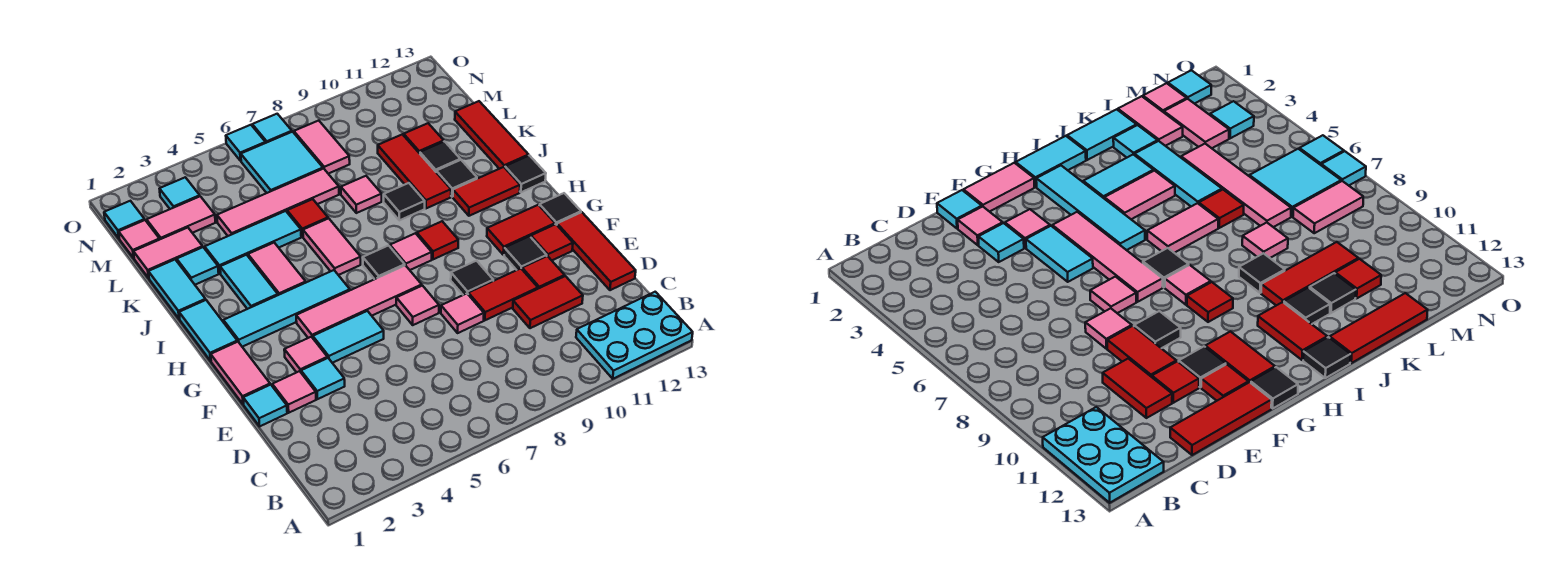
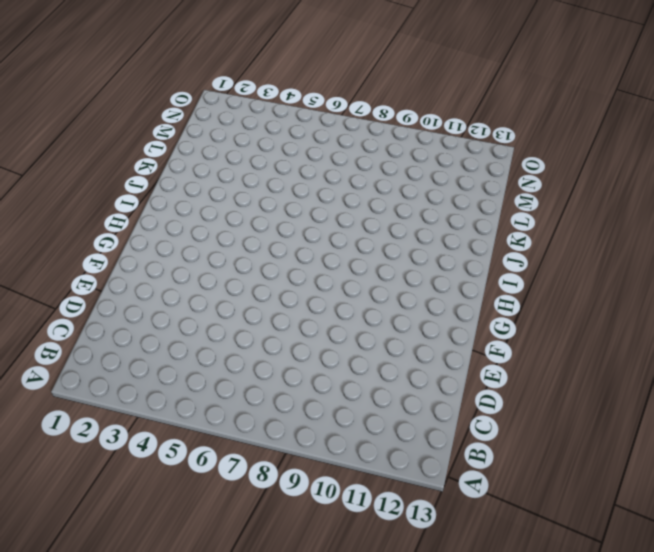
none -> cyan plate A11:B13 level 1
none -> red tile D10:D11 level 1
none -> red tile D13:F13 level 1
none -> cyan tile E1 level 1

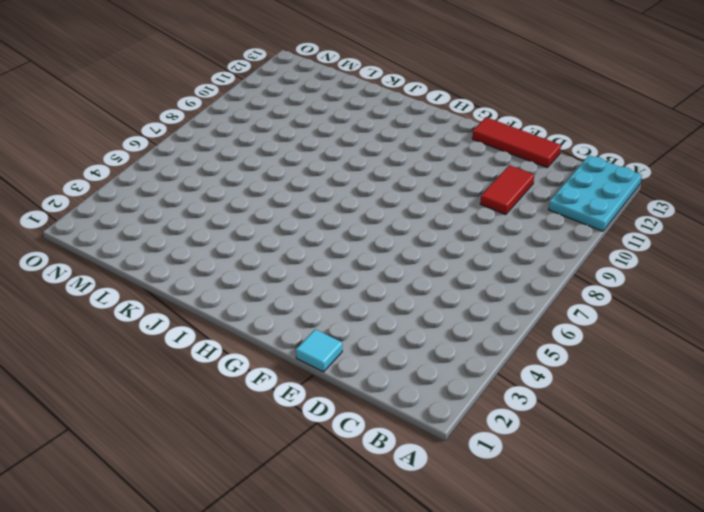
none -> pink tile E2 level 1
none -> cyan tile E3 level 1
none -> pink tile E8 level 1
none -> red tile E9:E10 level 1

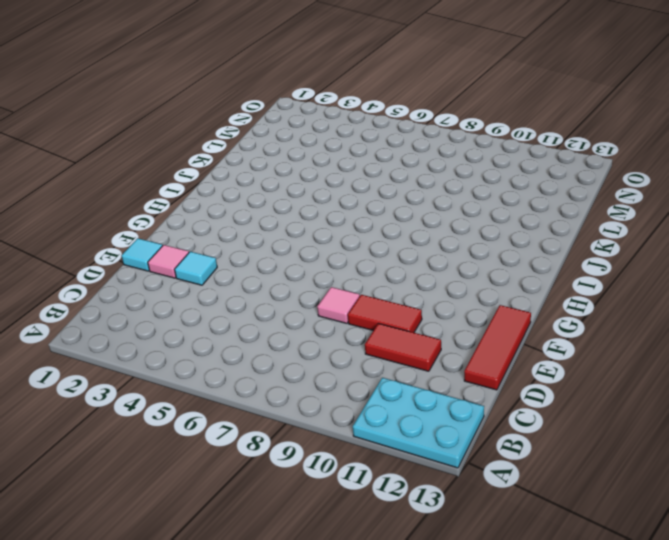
none -> red tile E11 level 1
none -> pink tile F1:G1 level 1
none -> pink tile F3 level 1
none -> cyan tile F4:F5 level 1

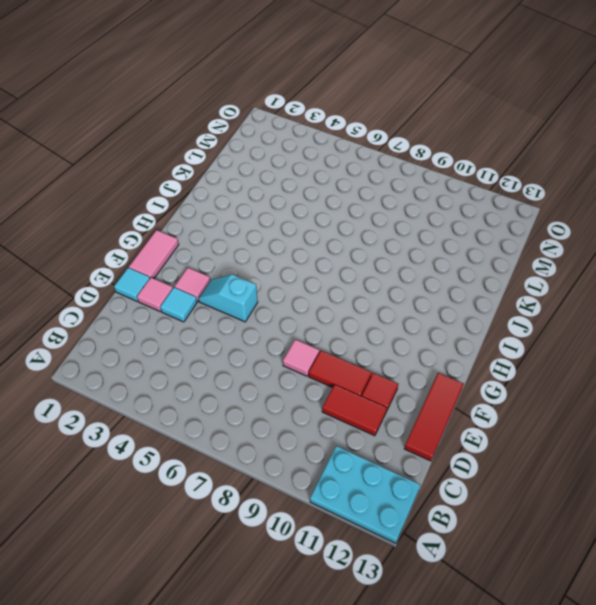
cyan slope F4:F5 level 1 top 5 -> cyan tile F4:F5 level 1
none -> pink tile F7 level 1
none -> black tile F9 level 1
none -> black tile F11 level 1
none -> red tile F12 level 1

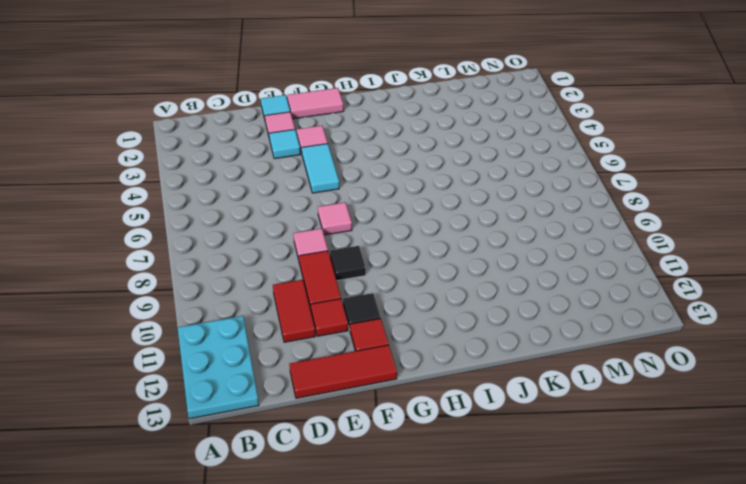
none -> pink tile G4:G7 level 1
none -> red tile G11:G12 level 1
none -> black tile G13 level 1
none -> cyan tile H1:I1 level 1

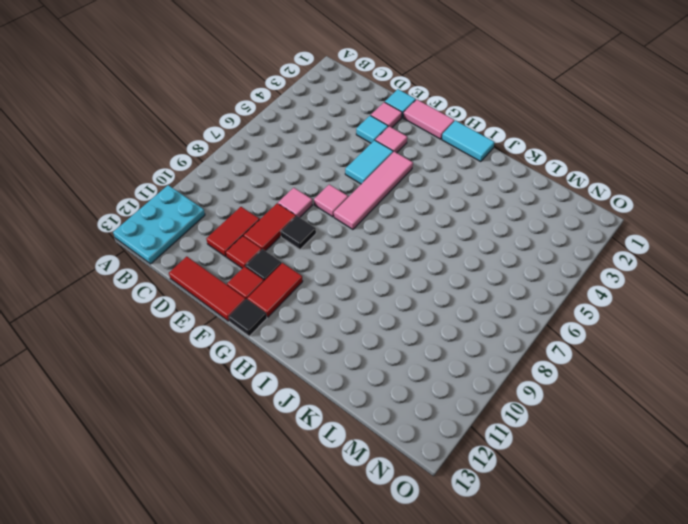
none -> cyan tile H2:H5 level 1
none -> black tile H7 level 1
none -> pink tile H8 level 1
none -> red tile H9 level 1

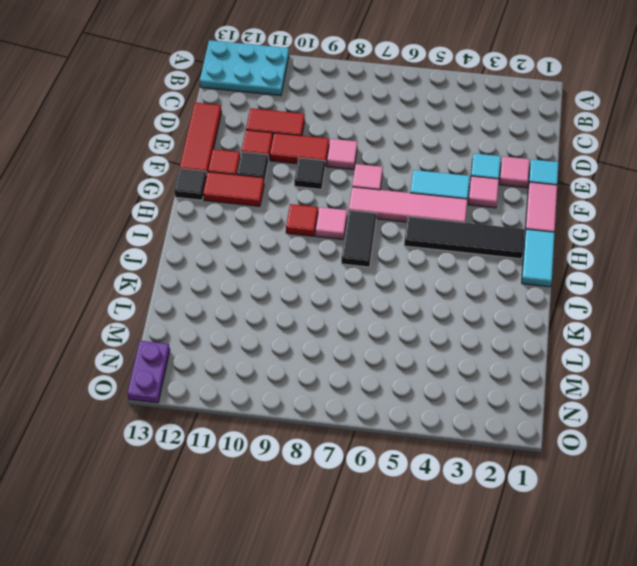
black tile H2:H5 level 1 -> cyan tile H2:H5 level 1
black tile H7:I7 level 1 -> black tile H7 level 1
purple plate N13:O13 level 1 -> none
none -> cyan tile I3:J3 level 1
none -> pink tile I4:J4 level 1
none -> pink tile I6:J6 level 1
none -> red tile I11:I12 level 1

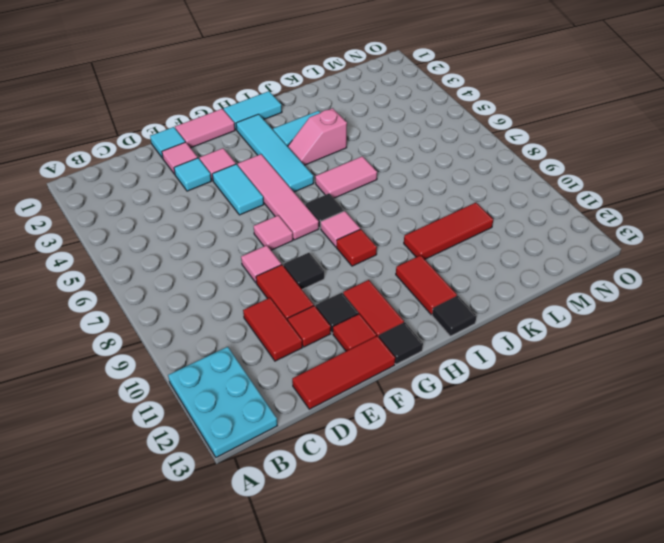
pink slope I4:J4 level 1 top J -> pink tile I4:J4 level 1
none -> cyan tile J1:K1 level 1
none -> black tile J9 level 1
none -> black tile J11 level 1
none -> red tile J13:L13 level 1

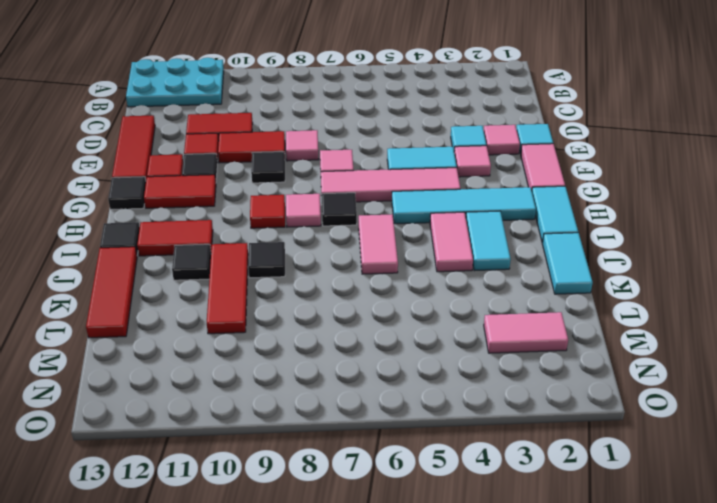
none -> cyan tile K2 level 1
none -> cyan tile K3:K5 level 1
none -> red tile K6 level 1
none -> pink tile K8 level 1

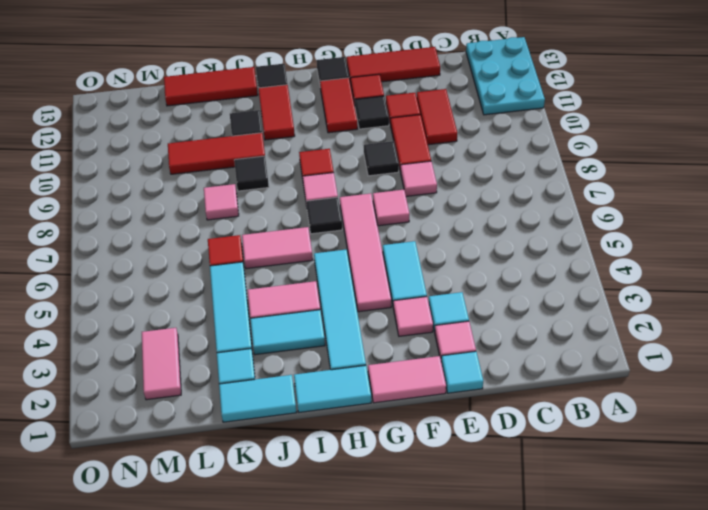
none -> black tile K11 level 1
none -> pink tile L1:L2 level 1
none -> pink tile L4:L7 level 1
none -> red tile L11 level 1

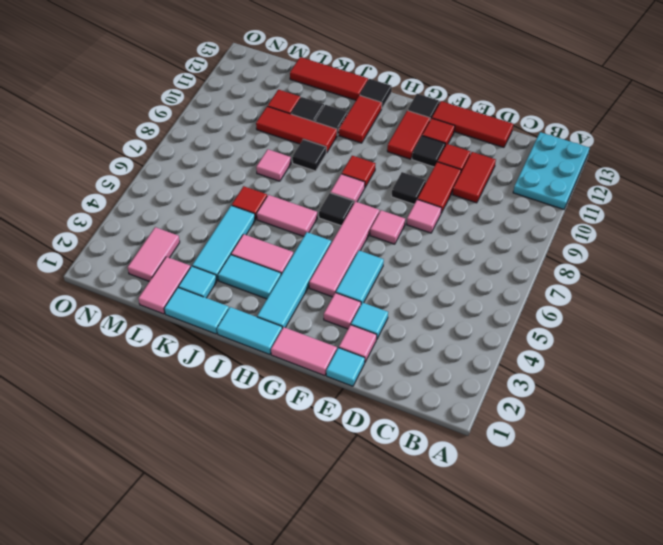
none -> pink tile L4:L7 level 1
none -> pink tile M1 level 1
none -> cyan tile M6:N7 level 1
none -> pink tile M8:N8 level 1

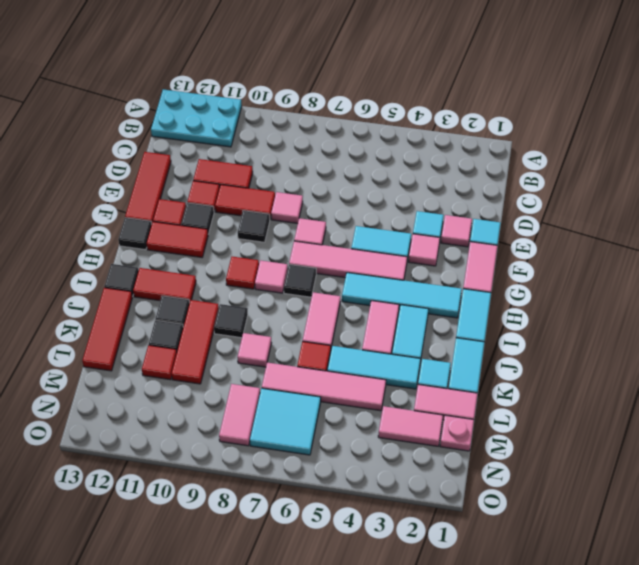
pink plate M1 level 1 -> pink tile M1 level 1
none -> cyan tile N1 level 1
none -> cyan tile N3 level 1
none -> cyan tile O6 level 1
none -> cyan tile O7 level 1

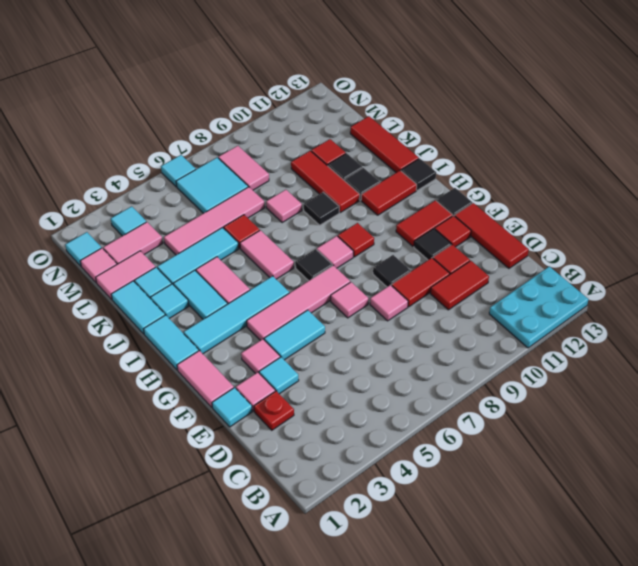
red plate D2 level 1 -> none
cyan tile J2 level 1 -> cyan tile O7 level 1

